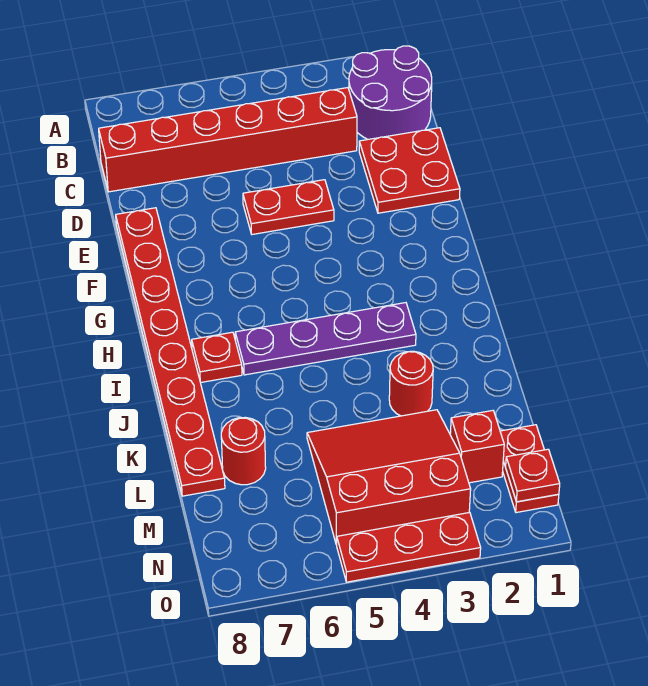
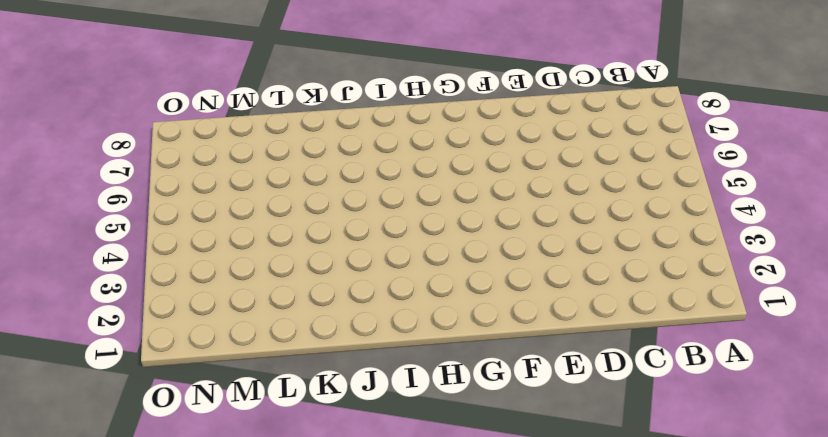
none -> purple round brick B1:C2 level 1
none -> red brick C3:C8 level 1
none -> red plate D1:E2 level 1

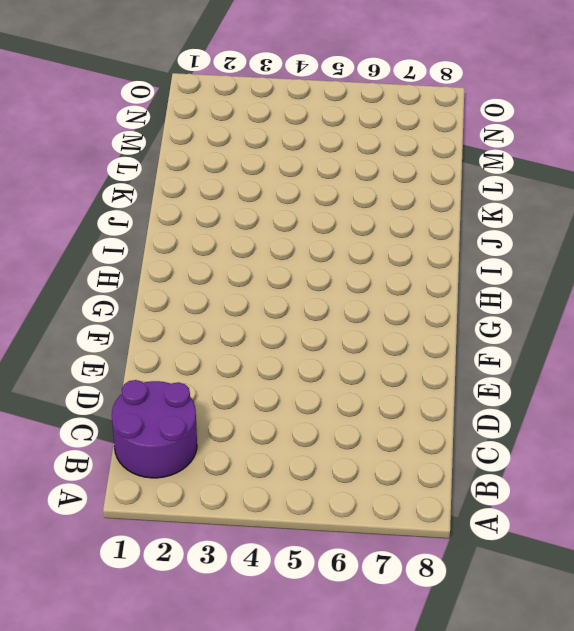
none -> red brick C3:C8 level 1
none -> red plate D1:E2 level 1
none -> red plate E4:E5 level 1

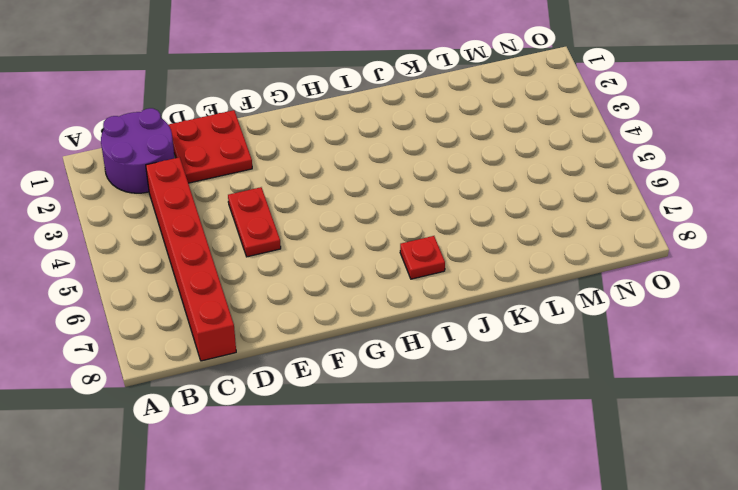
none -> red plate E8:L8 level 1
none -> purple plate I3:I6 level 1
none -> red round brick K3 level 1

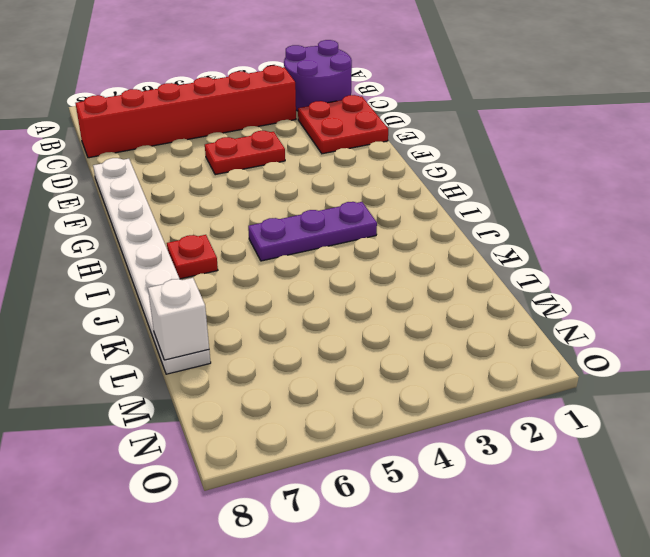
white plate E8:L8 level 1 -> red plate E8:L8 level 1
purple plate I3:I5 level 1 -> purple plate I3:I6 level 1
white brick L8 level 2 -> none
none -> red round brick K3 level 1
none -> red slope L3:N5 level 1 top N
none -> red round brick L7 level 1

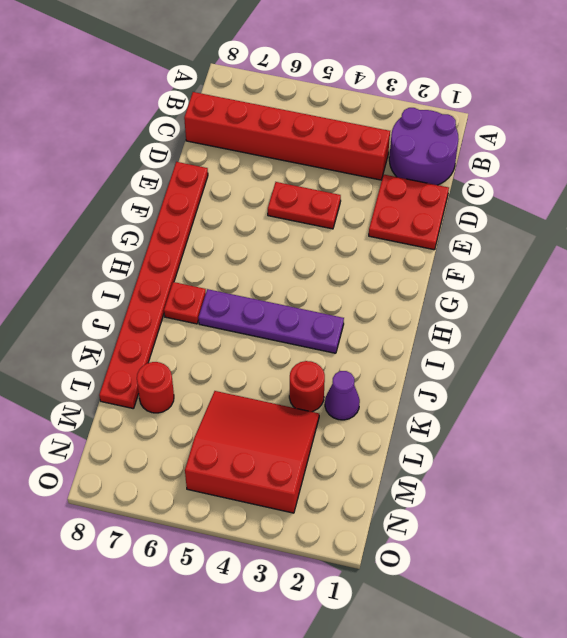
purple cone K2 level 1 -> none
none -> red plate M1:N1 level 1
none -> red brick M2 level 1
none -> red plate O3:O5 level 1

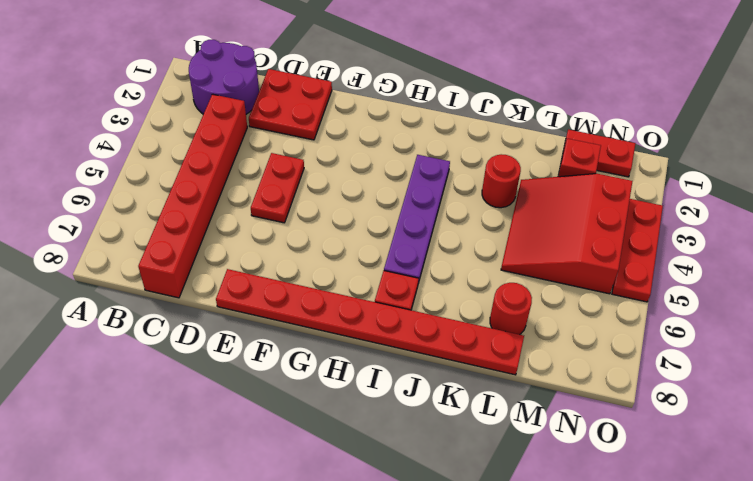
none -> red plate N1 level 2

